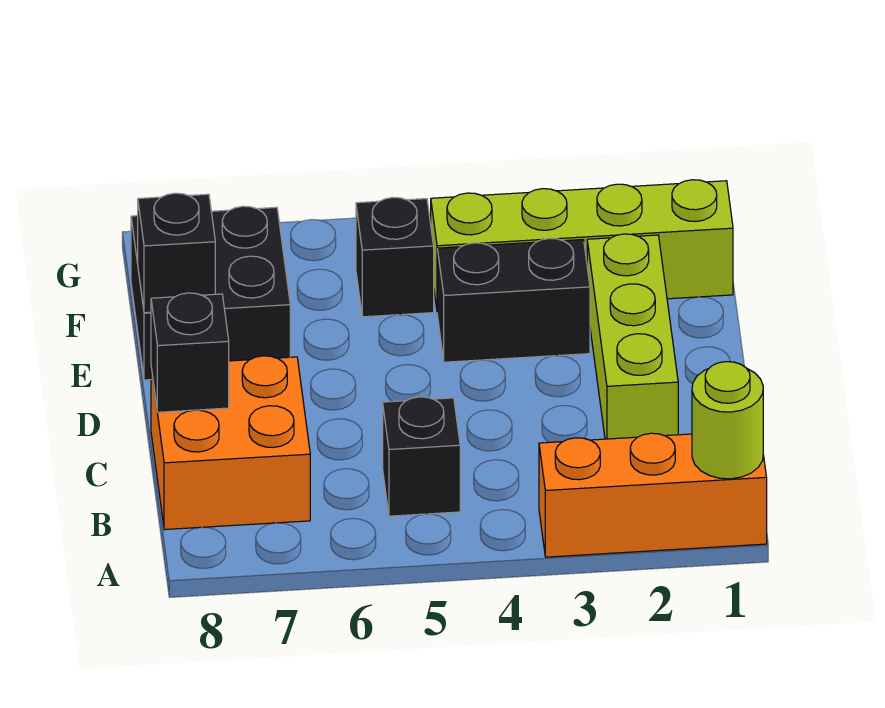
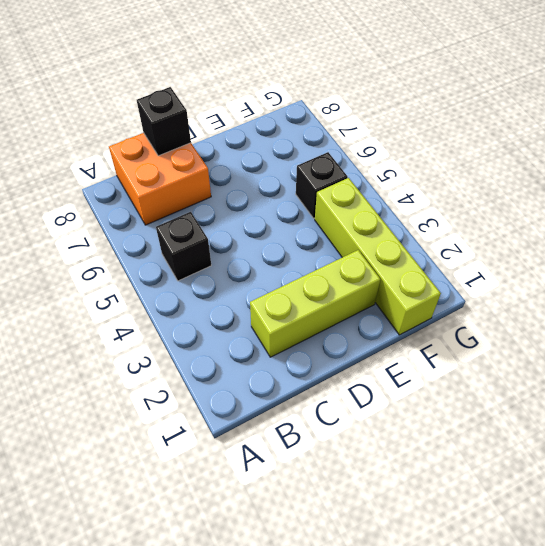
none -> orange brick A1:A3 level 1
none -> black brick E3:E4 level 1

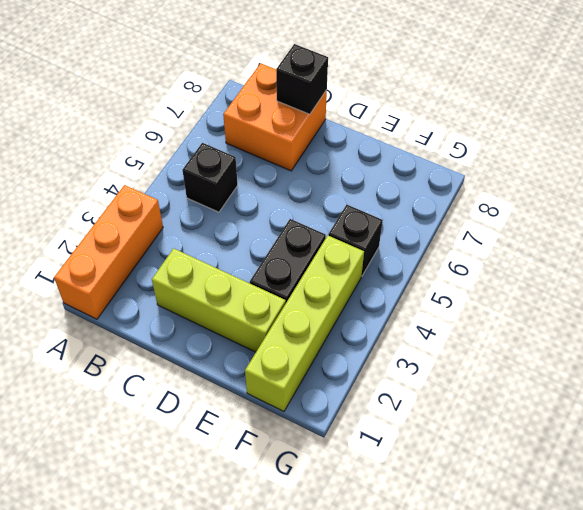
none -> black brick E7:F8 level 1
none -> lime round brick A1 level 2

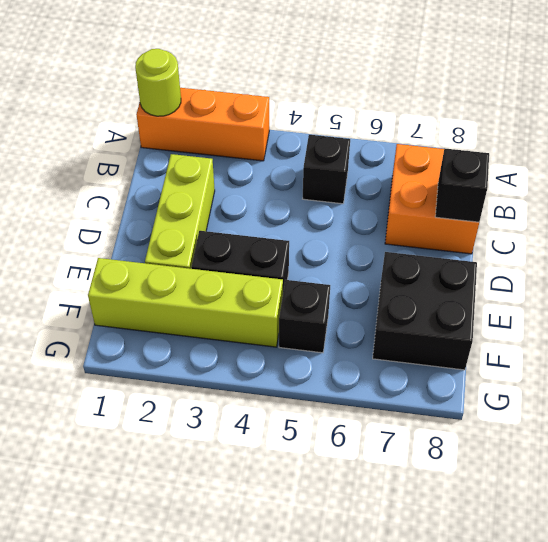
none -> black brick E8 level 2

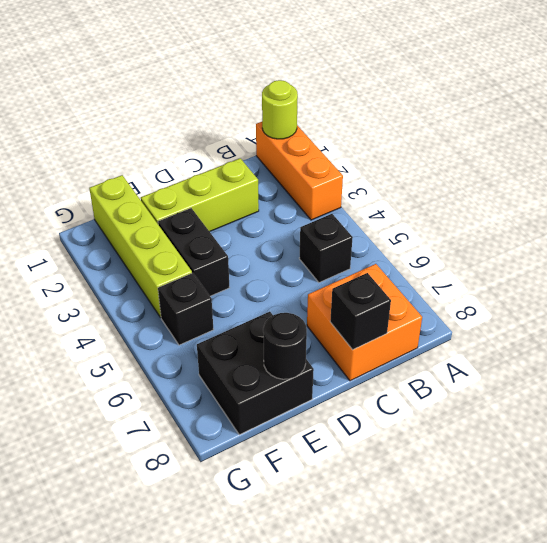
black round brick E8 level 2 -> black brick E8 level 2

